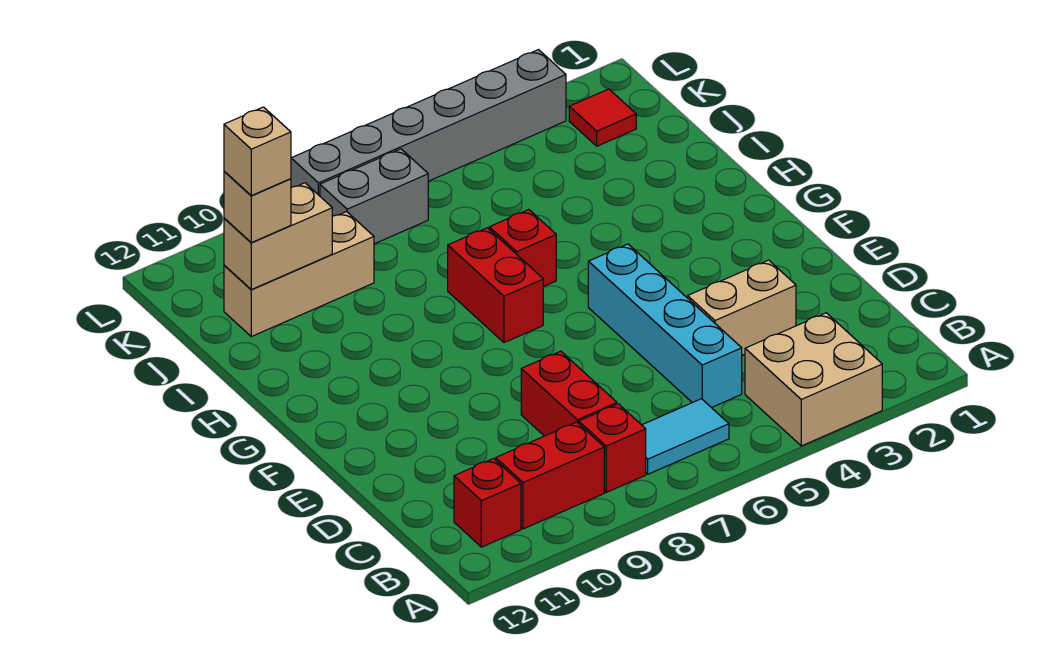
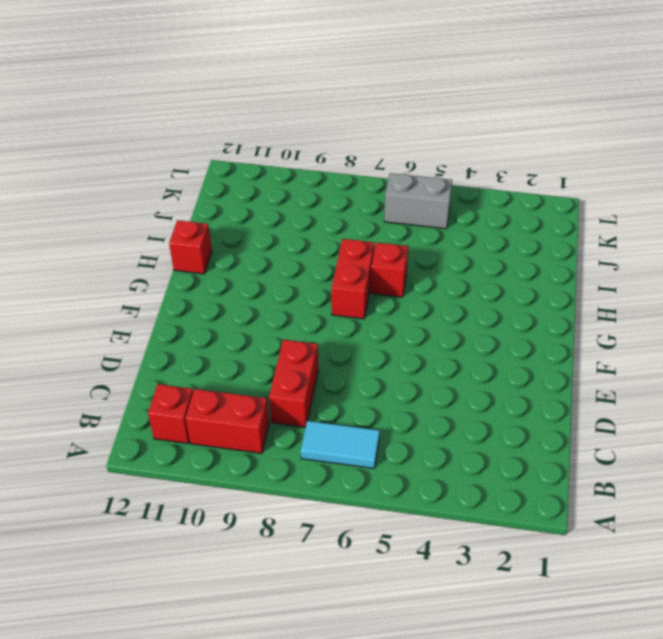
red brick H12 level 1 -> red brick B8 level 1
grey brick K5:K6 level 1 -> grey brick K7:K8 level 1
none -> tan brick A3:B4 level 1
none -> cyan brick C5:F5 level 1
none -> tan brick D3:D4 level 1

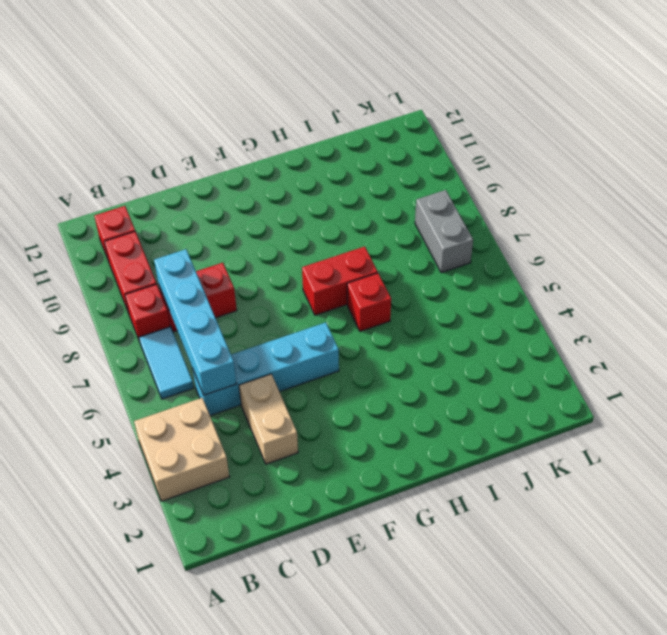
cyan brick C5:C8 level 2 -> none
none -> tan brick J9:J11 level 1
none -> red tile K2 level 1
none -> grey brick L3:L8 level 1

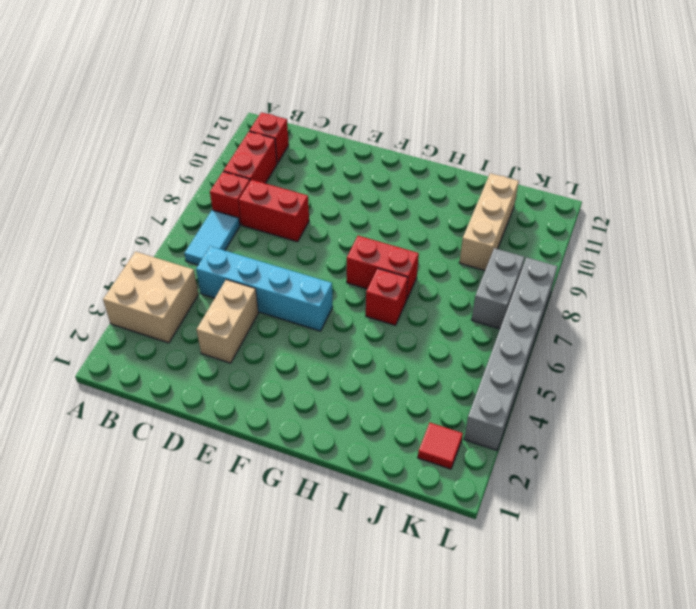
none -> tan brick J10:J11 level 2
none -> tan brick J11 level 3
none -> tan brick J11 level 4

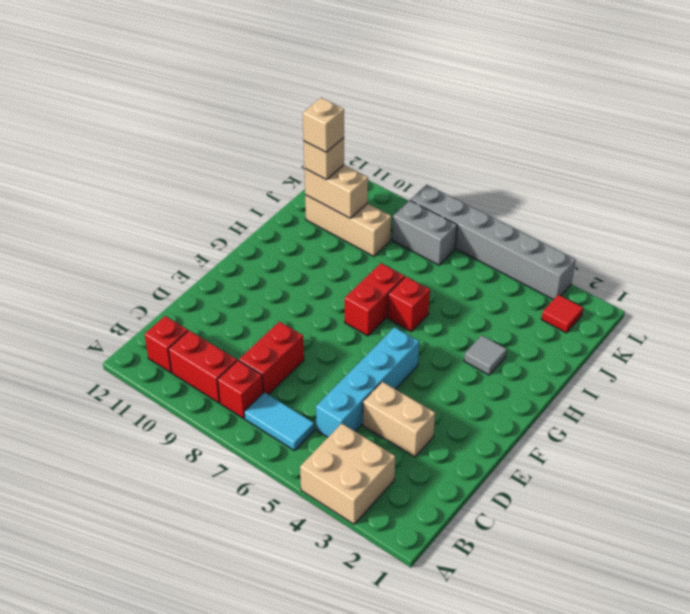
grey tile H3 level 1 -> none

